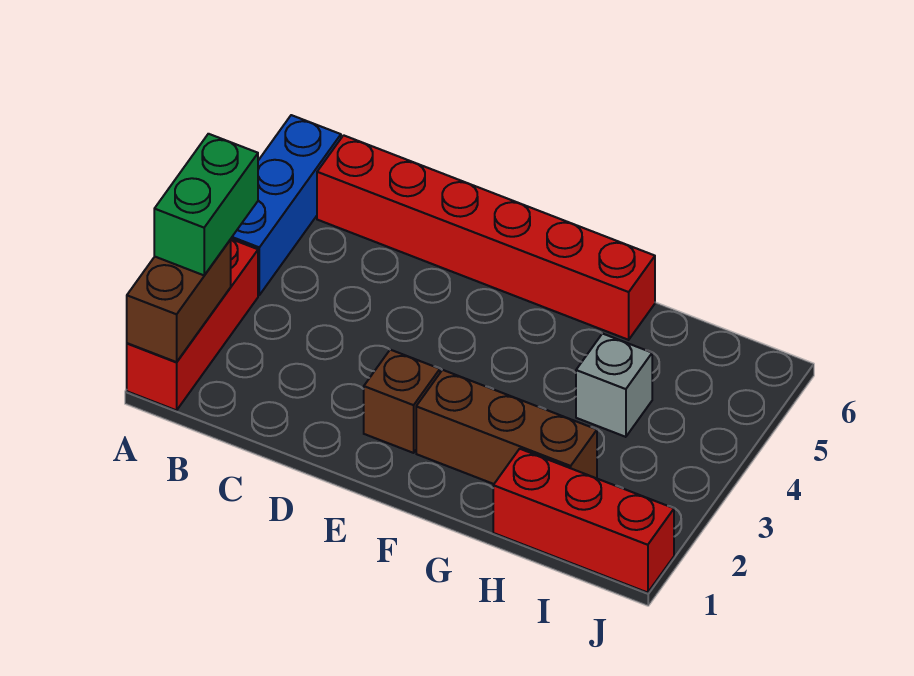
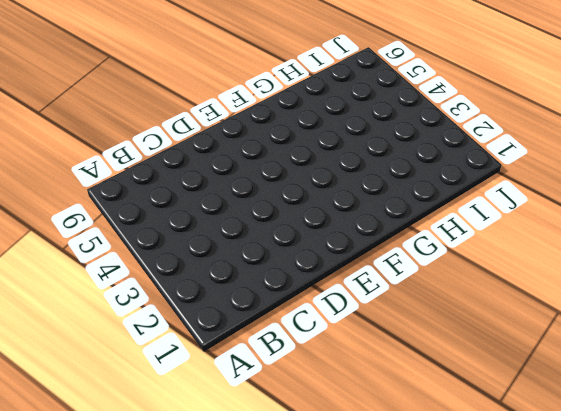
none -> red brick A1:A3 level 1
none -> blue brick A4:A6 level 1

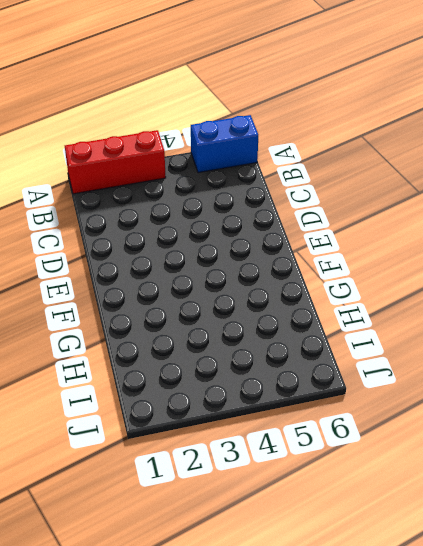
blue brick A5:A6 level 1 -> blue brick A4:A6 level 1
none -> red brick B6:G6 level 1
none -> brown brick E2 level 1

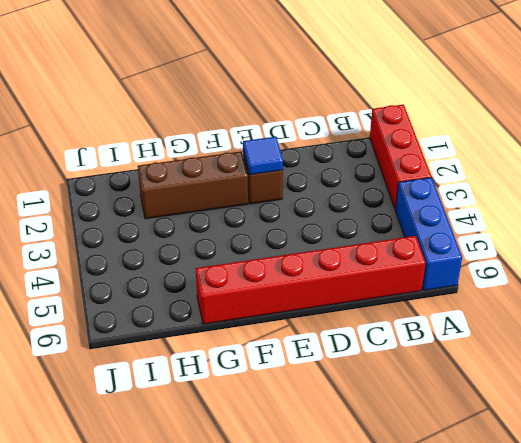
blue tile E2 level 2 -> none
none -> red brick H1:J1 level 1
none -> grey brick H4 level 1

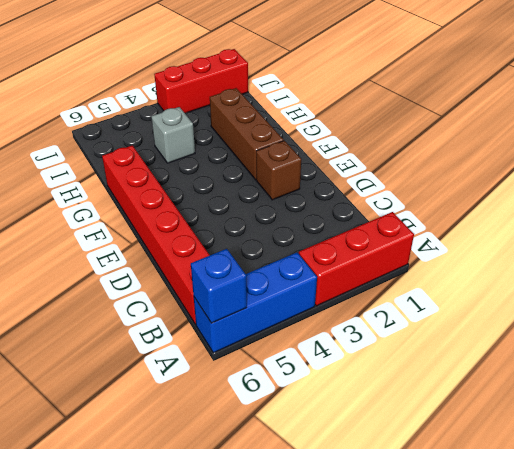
blue brick A6 level 2 -> none
red brick J1:J3 level 1 -> red brick H1:J1 level 1
none -> brown brick A1:A2 level 2
none -> green brick A2:A3 level 3

